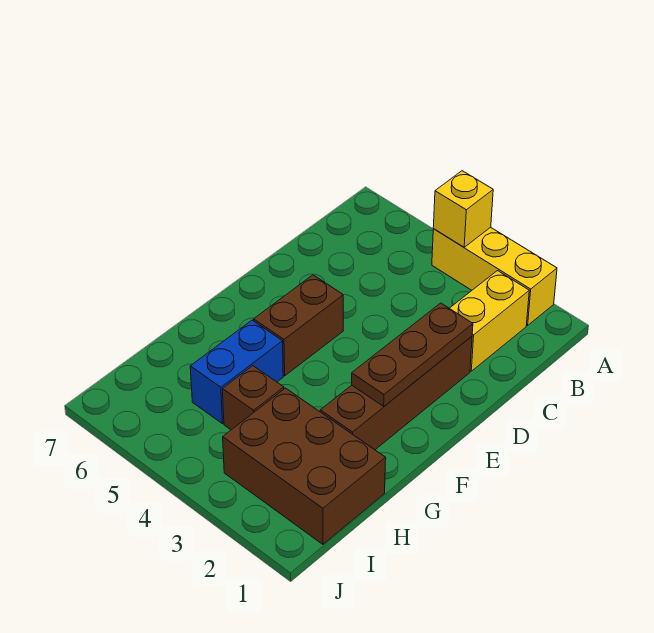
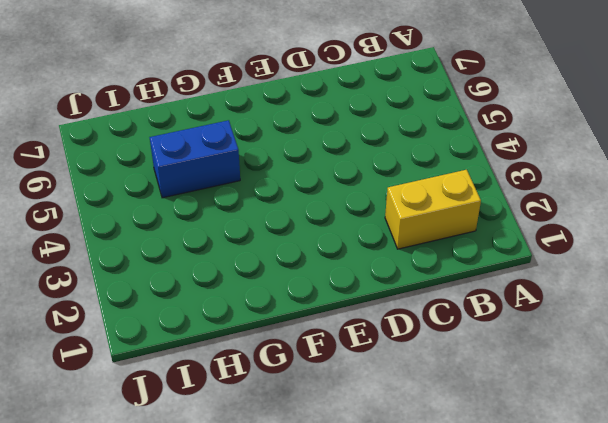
none -> yellow brick A2:A4 level 1
none -> brown brick D2:G2 level 1

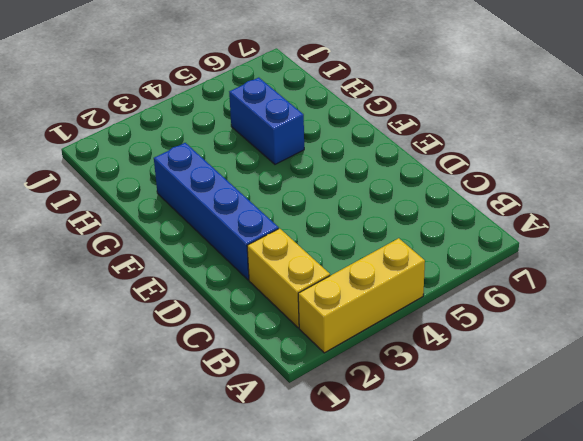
blue brick D2:G2 level 1 -> brown brick D2:G2 level 1
none -> brown brick E5:F5 level 1
none -> brown brick H1:I3 level 1

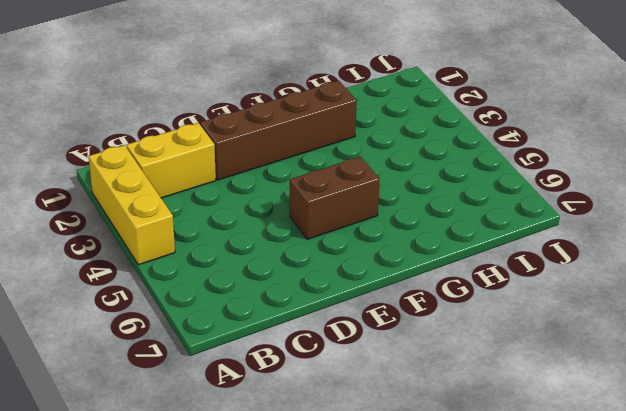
none -> blue brick G5:H5 level 1
none -> brown brick H1:I3 level 1

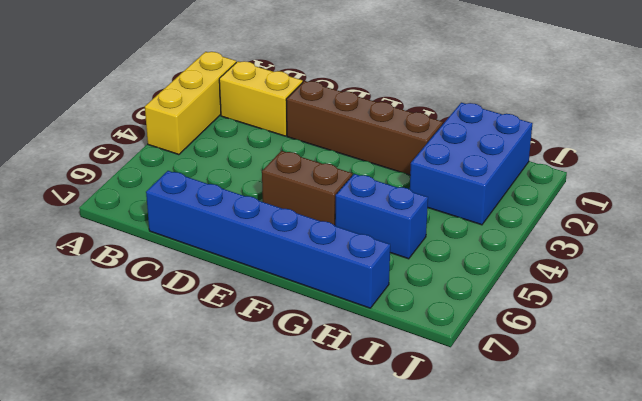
blue brick C7:H7 level 1 -> none
blue brick H1:I3 level 1 -> brown brick H1:I3 level 1
none -> brown brick H4 level 1
none -> yellow brick A4 level 2

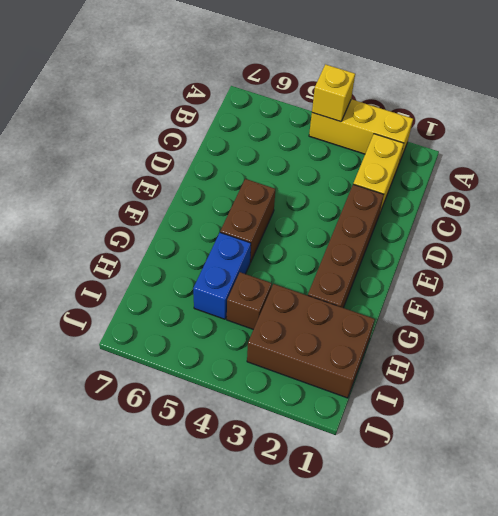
none -> brown plate D2:F2 level 2

